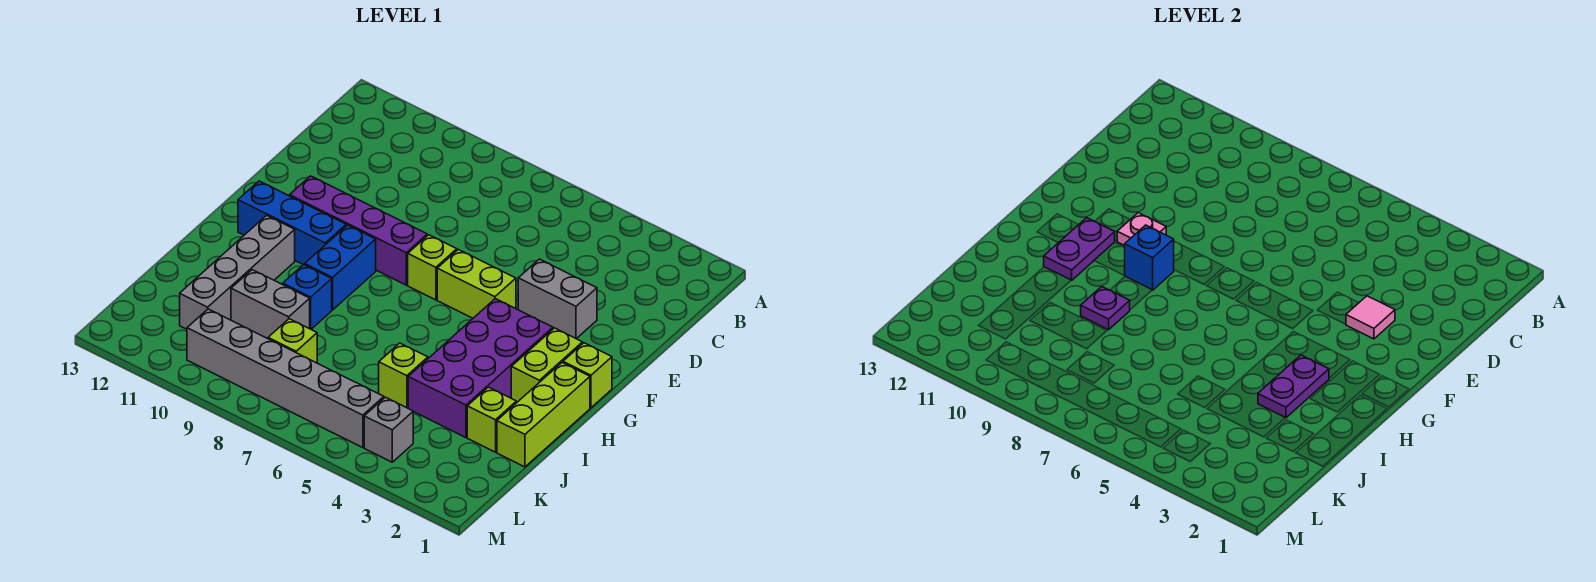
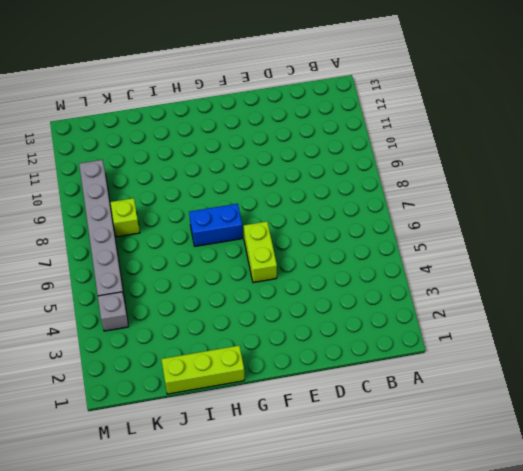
blue brick G7:H7 level 1 -> blue brick G9:H9 level 1
none -> grey brick E3:E4 level 1
none -> lime brick F7 level 1
none -> purple brick F8:F11 level 1

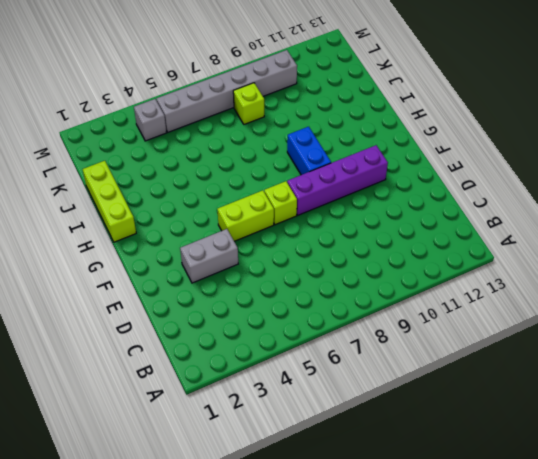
none -> lime brick G1 level 1
none -> lime brick G2:H2 level 1
none -> purple brick G3:J4 level 1

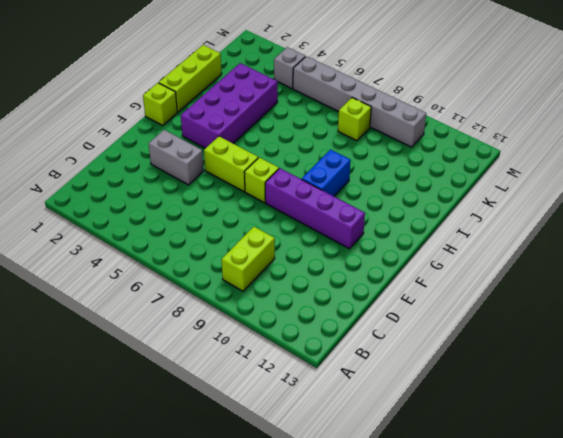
lime brick B9:C9 level 1 -> lime brick G2:H2 level 1
none -> blue brick G10:G12 level 1
none -> grey brick H11:K11 level 1
none -> blue brick I9 level 1

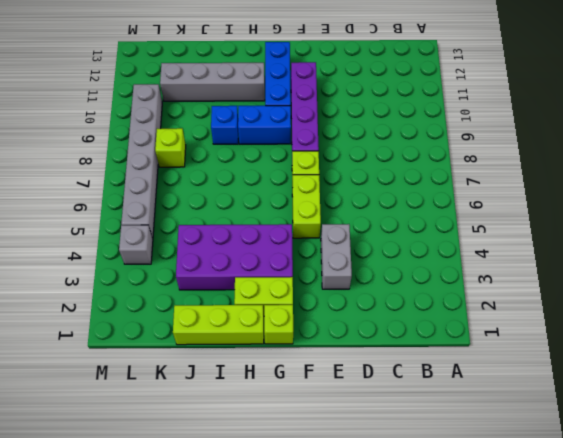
none -> lime brick J2 level 1
none -> lime brick J5 level 1
none -> grey brick J9:J10 level 1

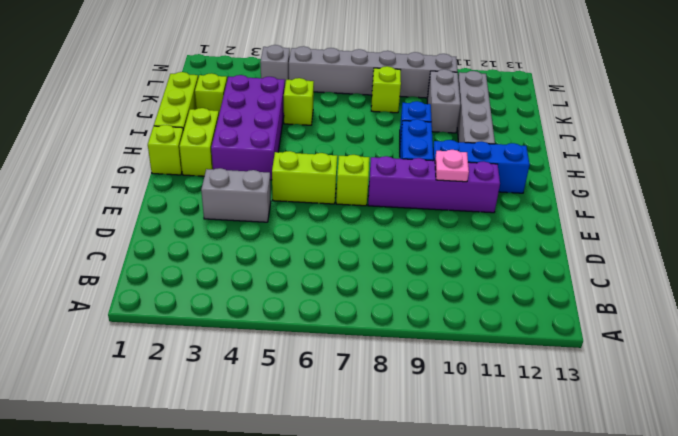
grey brick J10:K10 level 1 -> grey brick J9:J10 level 1
none -> pink tile E3 level 2
none -> blue brick G9 level 2
none -> purple plate G11:H11 level 2

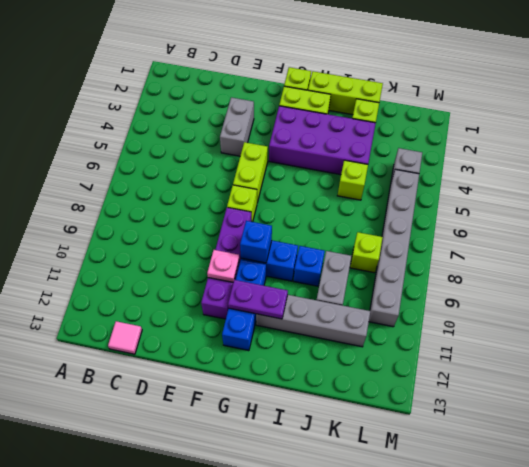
pink tile C13 level 1 -> pink tile E3 level 2
none -> purple plate H3:I3 level 2
none -> purple plate I9 level 2

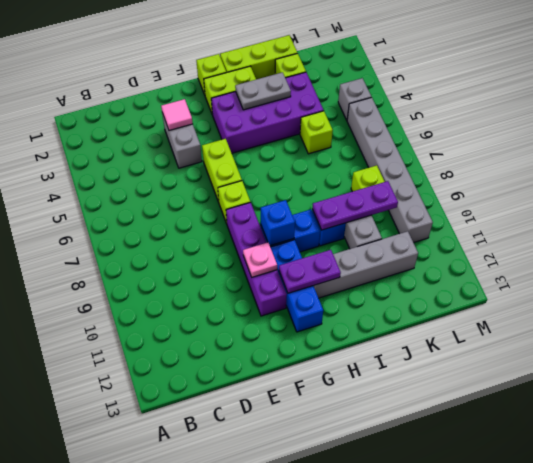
grey plate H3:I3 level 2 -> purple plate H3:I3 level 2
purple plate I9:K9 level 2 -> purple plate I9 level 2

